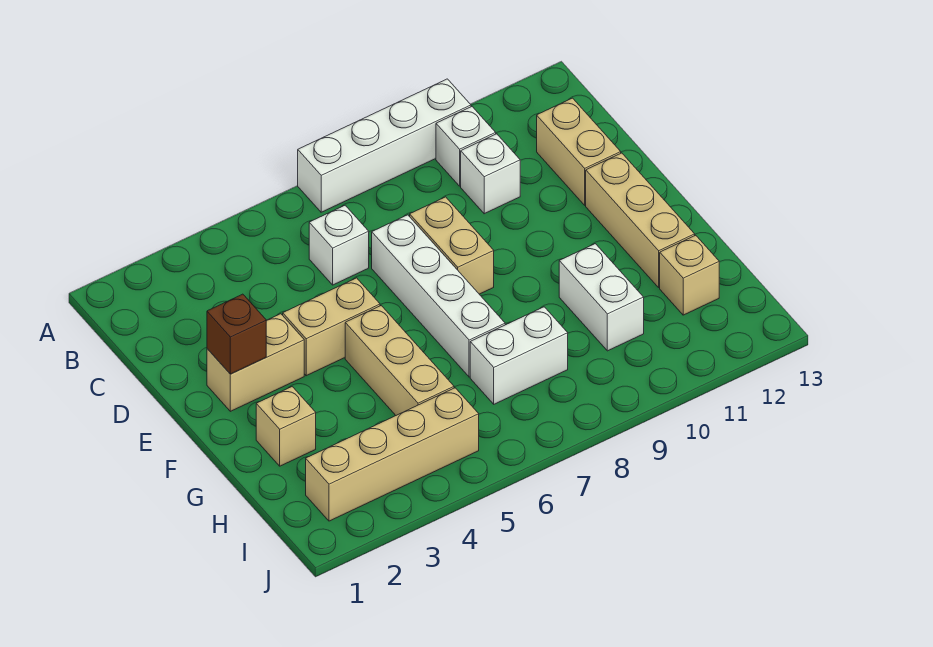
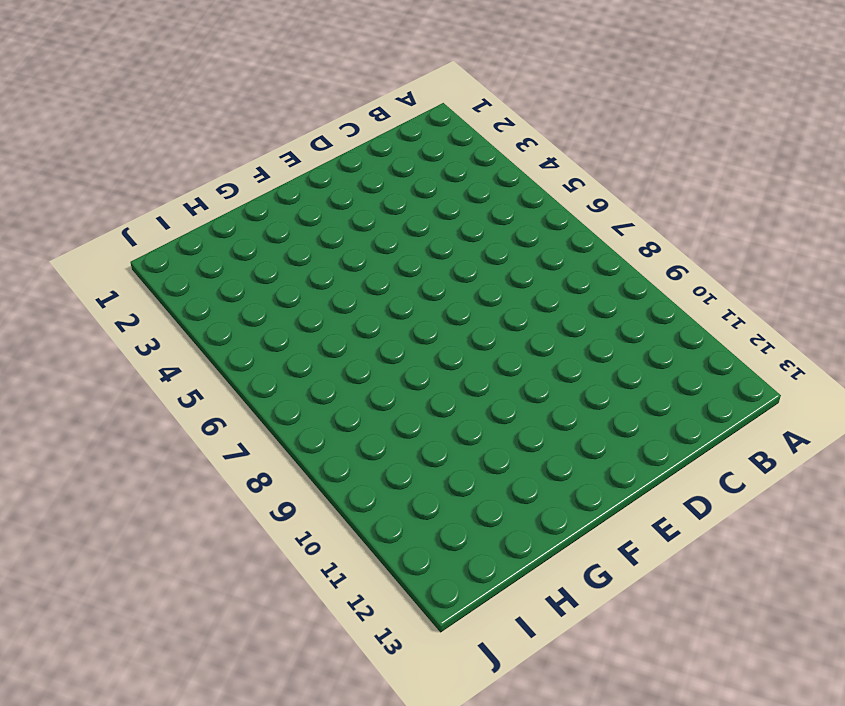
none -> white brick A7:A10 level 1
none -> white brick B10 level 1
none -> white brick C6 level 1

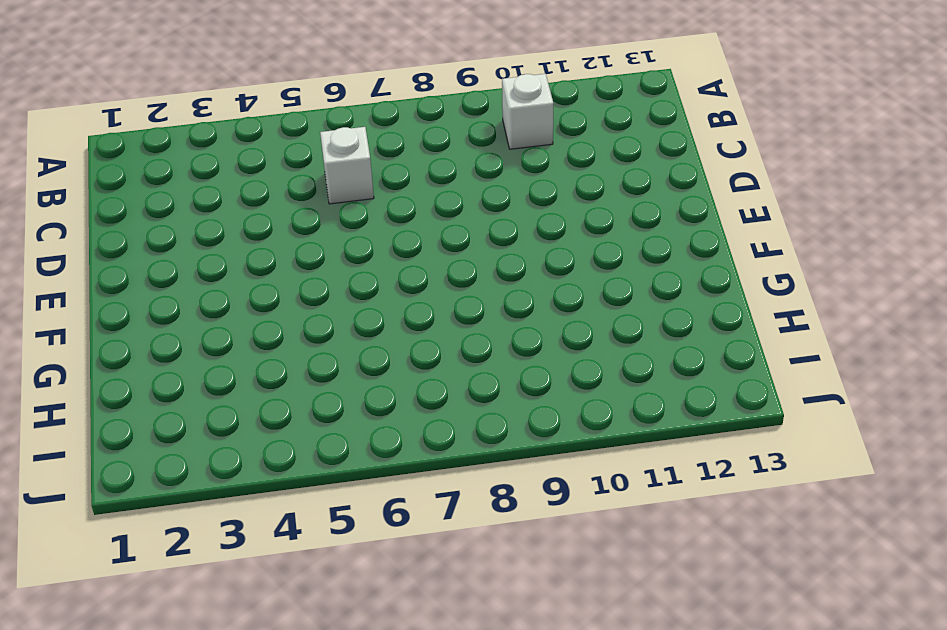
none -> white brick A7:A10 level 1
none -> white brick C10 level 1
none -> tan brick C12:D12 level 1

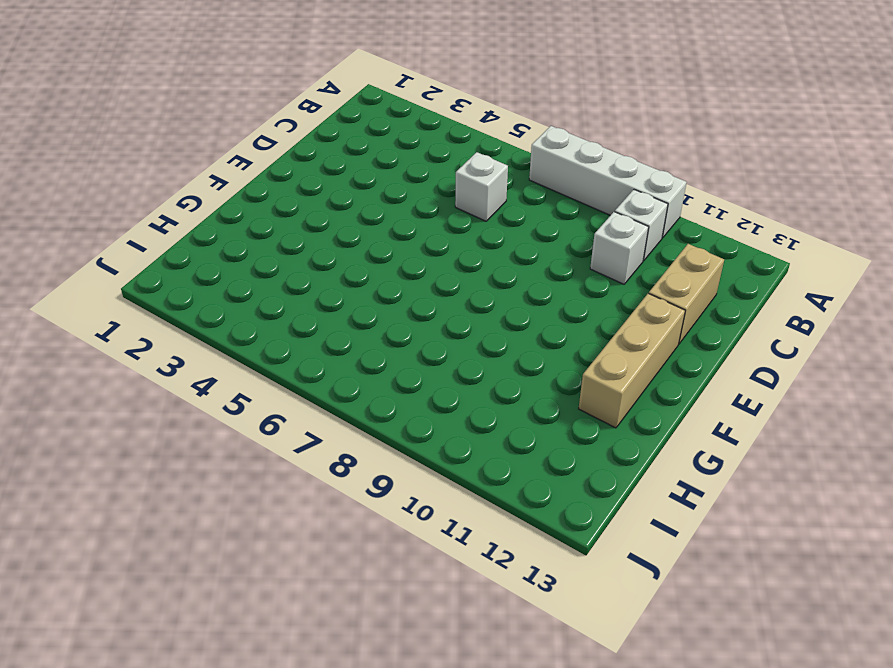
none -> white brick D7:G7 level 1
none -> tan brick D8:E8 level 1
none -> tan brick E2:E3 level 1

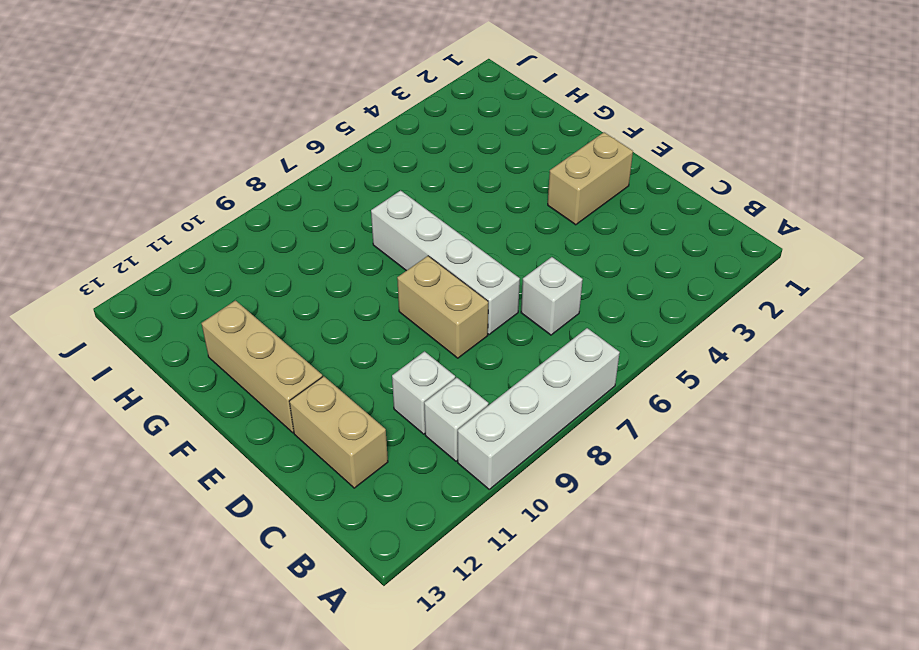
none -> tan brick E4:E5 level 1
none -> tan brick F5:H5 level 1
none -> tan brick G2 level 1

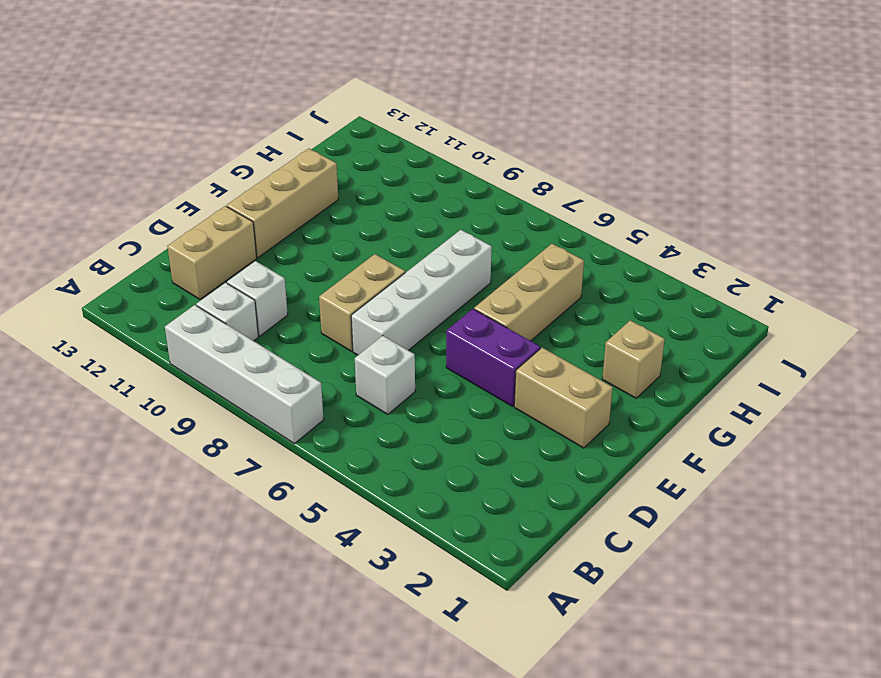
purple brick E4:E5 level 1 -> tan brick E4:E5 level 1
none -> white brick G10:H10 level 1
none -> white brick H7:H8 level 1
none -> tan brick H12 level 1

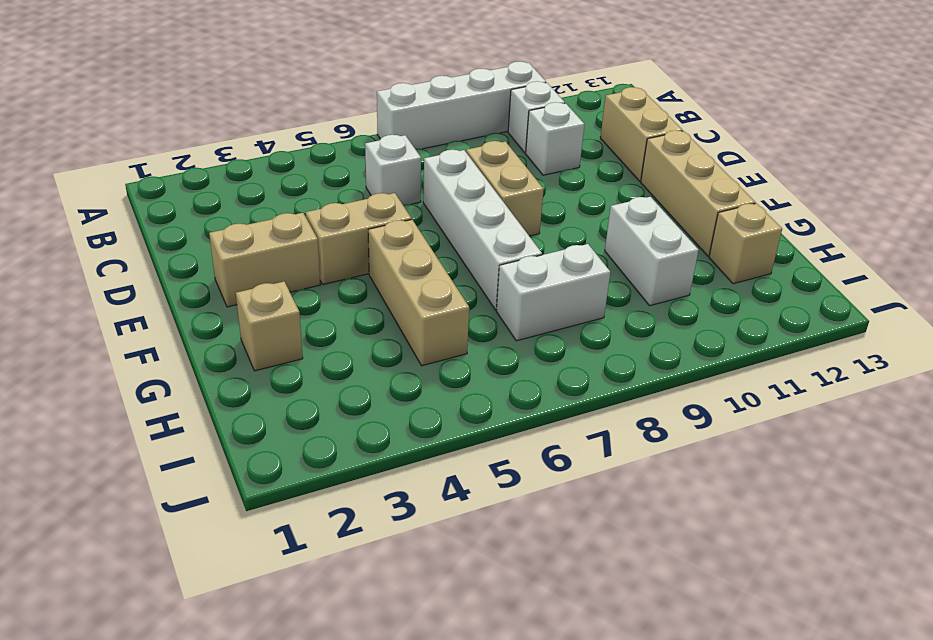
none -> tan brick I2:I5 level 1
none -> brown brick E2 level 2

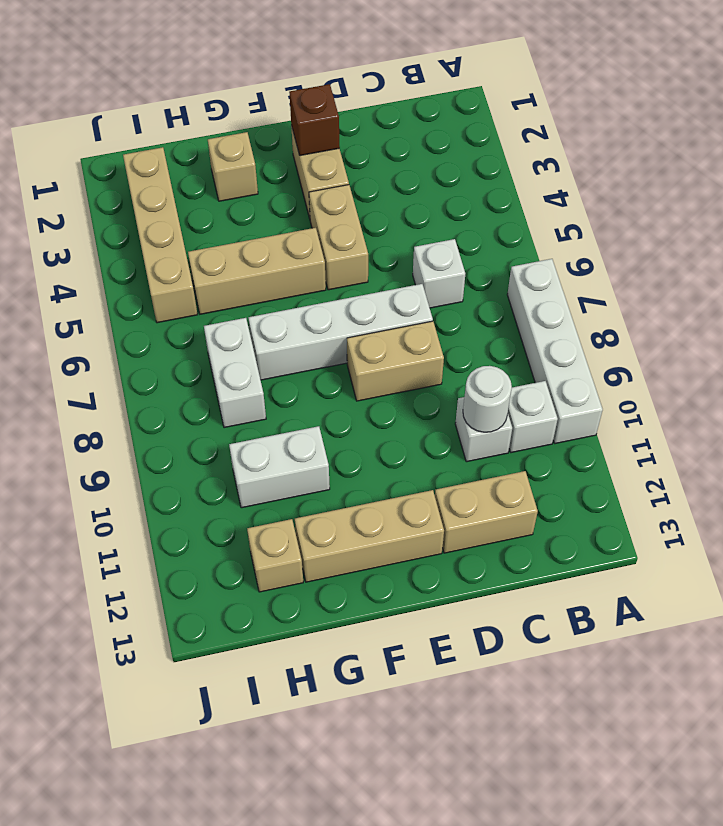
white round brick C10 level 2 -> none

